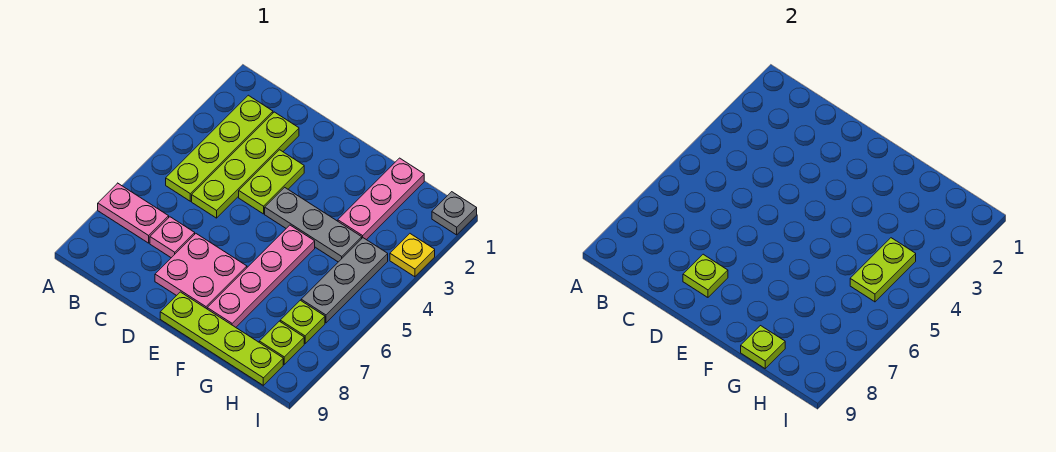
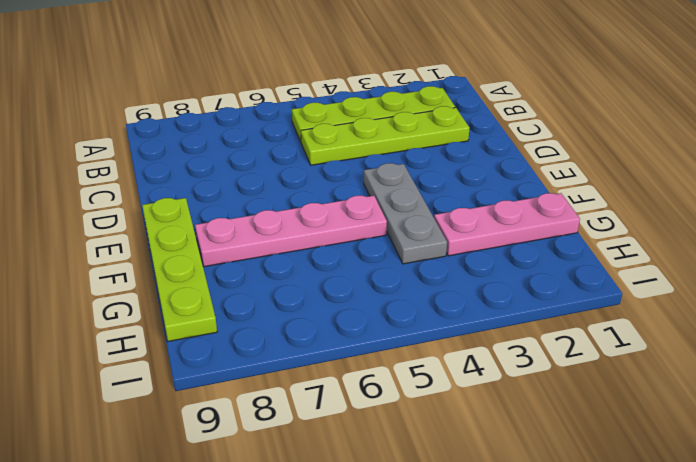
none -> pink plate A7:B7 level 1
none -> pink plate C7 level 1
none -> lime plate D3:D4 level 1

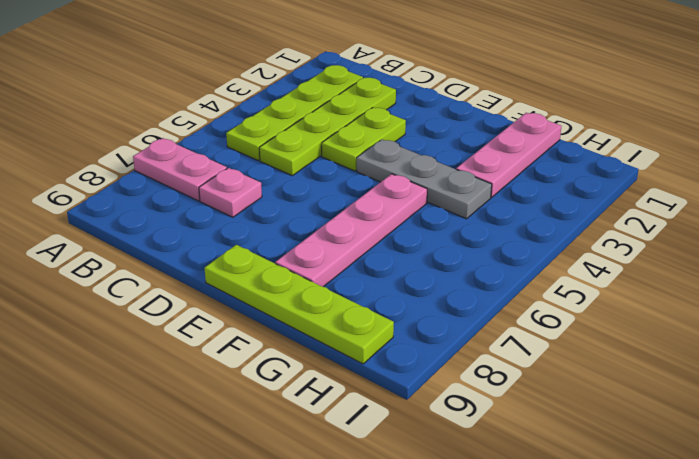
none -> pink plate D7:E8 level 1
none -> grey plate H4:H6 level 1
none -> lime plate H7 level 1

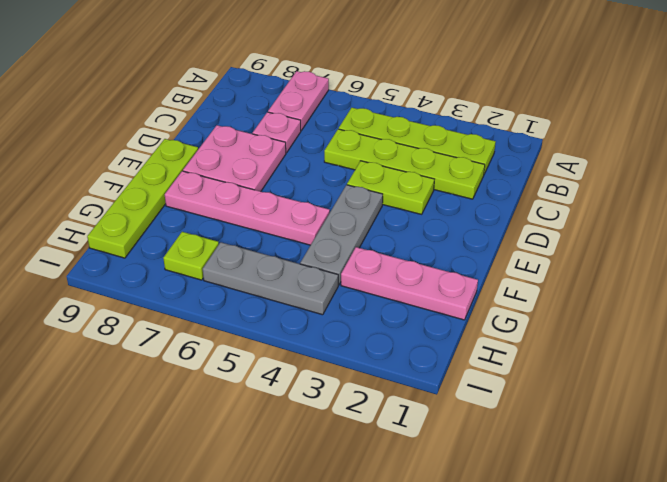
none -> lime plate H8 level 1
none -> grey plate I1 level 1
none -> yellow plate I3 level 1

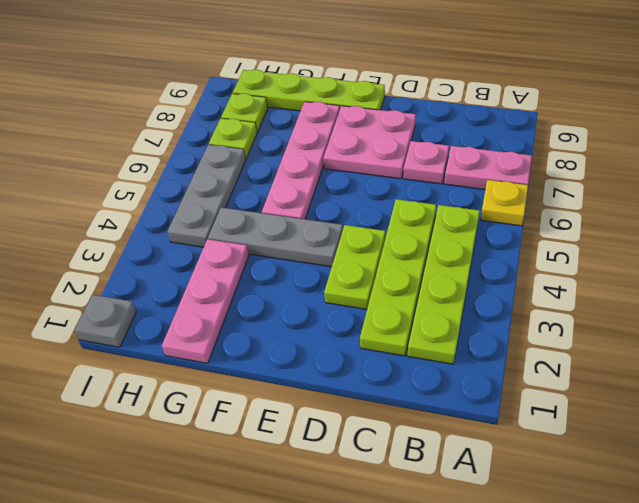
yellow plate A6 level 1 -> yellow plate I3 level 1
none -> lime plate D8 level 2
none -> lime plate G9 level 2
none -> lime plate H4:H5 level 2

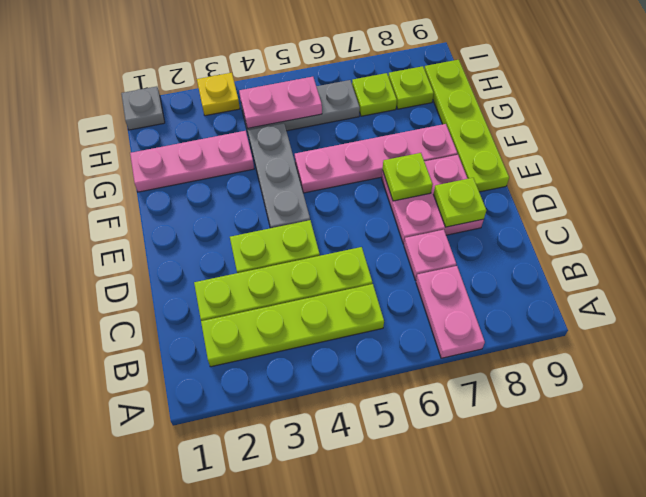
lime plate E7 level 2 -> lime plate G9 level 2
pink plate H4:H5 level 2 -> lime plate H4:H5 level 2

